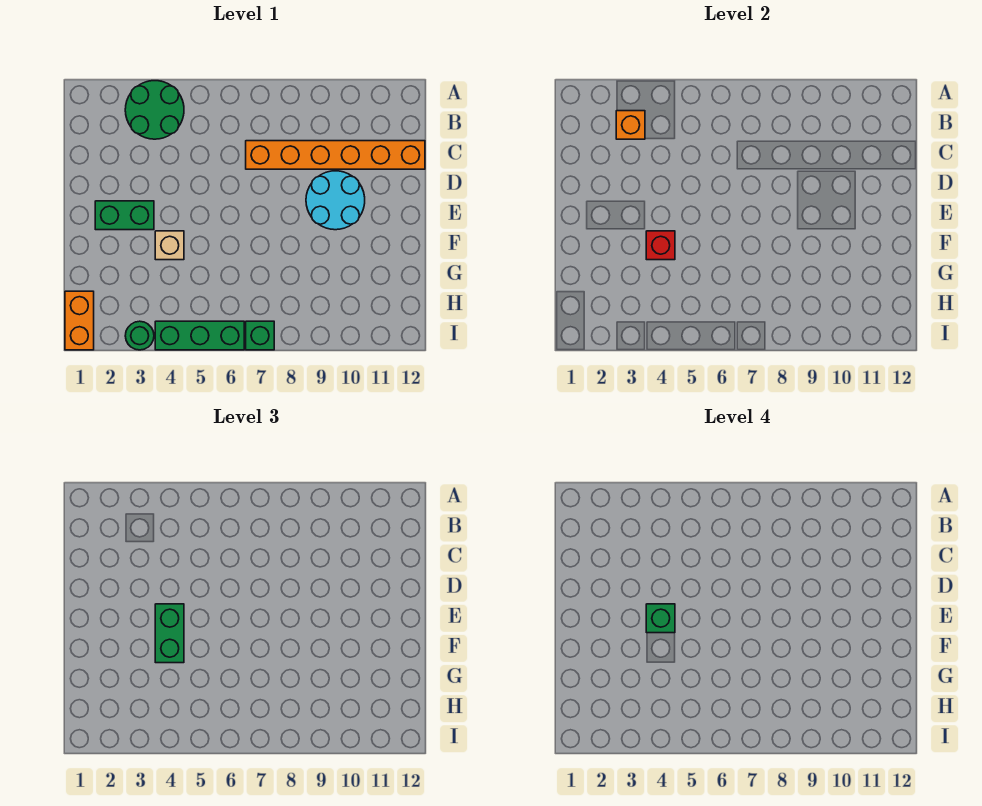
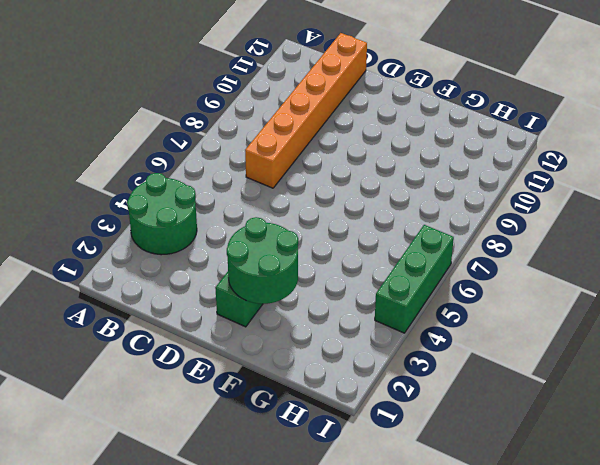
green round brick E2:F3 level 2 -> none
none -> cyan round brick D9:E10 level 1
none -> tan brick F4 level 1
none -> orange brick H1:I1 level 1

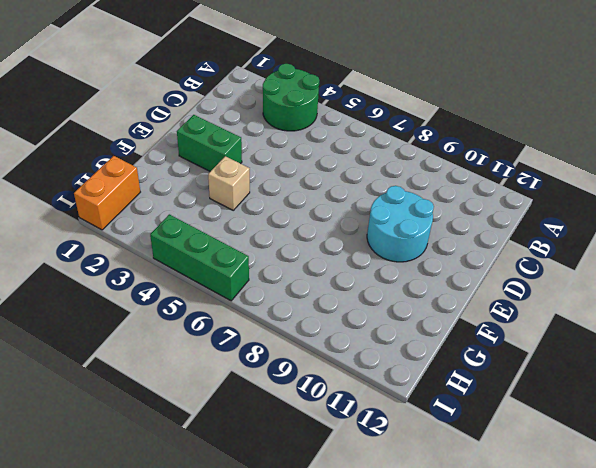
none -> orange brick C7:C12 level 1
none -> green round brick I3 level 1
none -> green brick I7 level 1

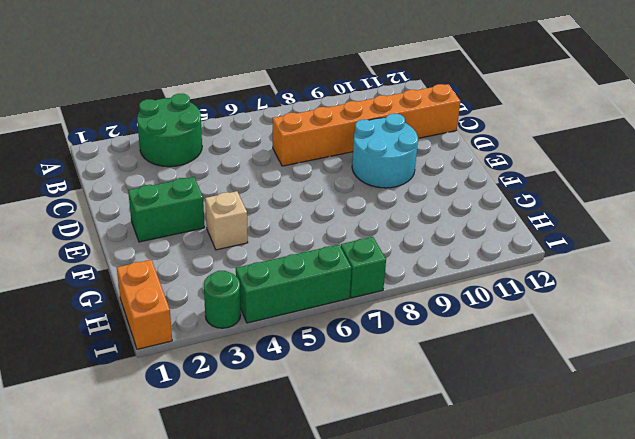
none -> orange brick B3 level 2
none -> red brick F4 level 2
none -> green brick E4:F4 level 3

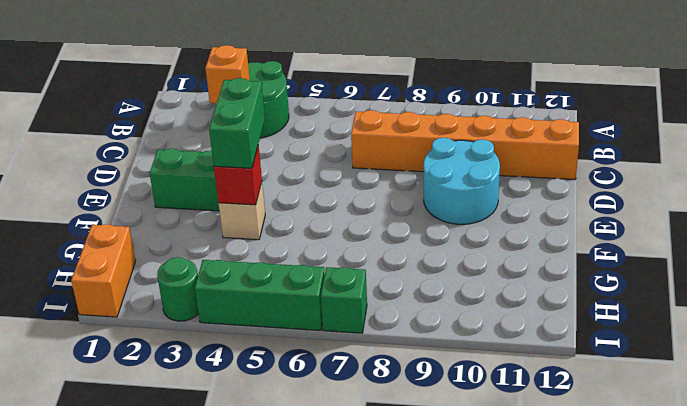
none -> green brick E4 level 4

